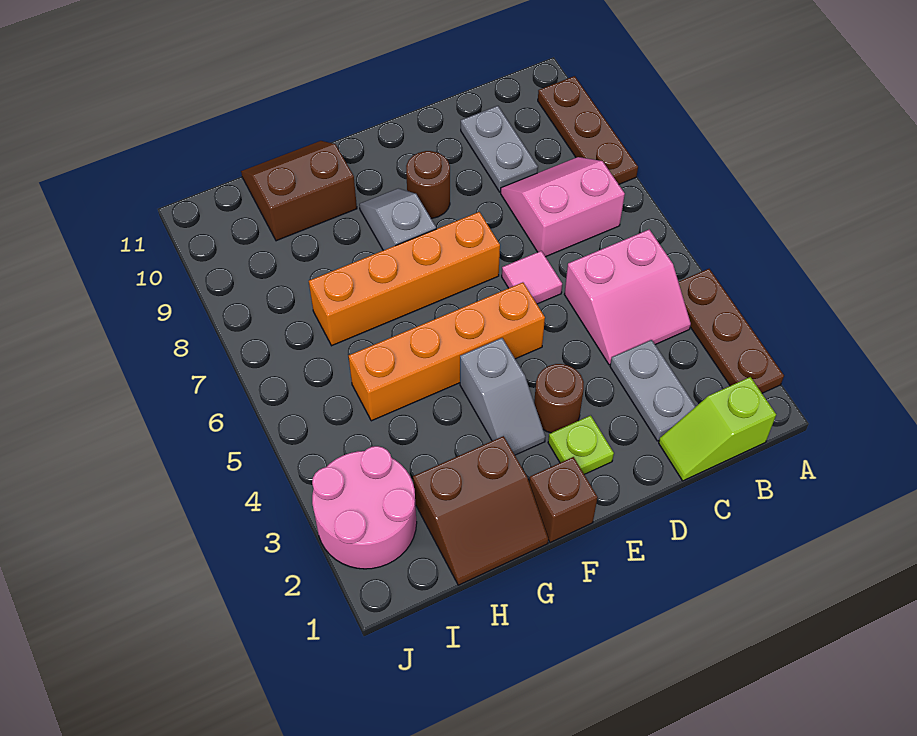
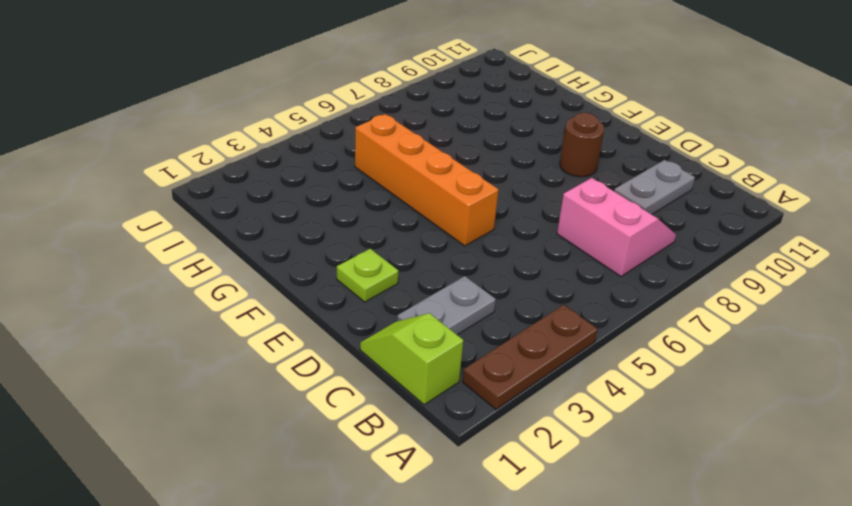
none -> brown plate A8:A10 level 1
none -> pink slope B4:C5 level 1 top 5
none -> pink tile D6 level 1

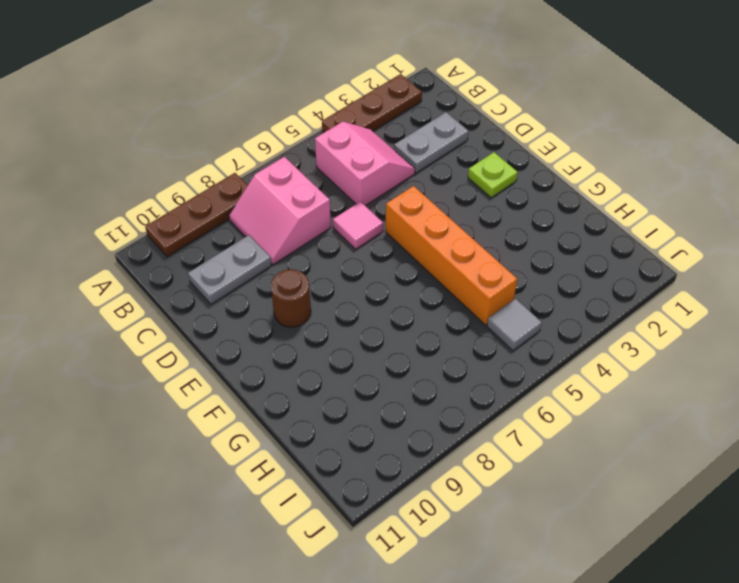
grey tile I5 level 1 -> none
none -> lime slope B1:C1 level 1 top B
none -> brown round brick E3 level 1
none -> orange brick E7:H7 level 1

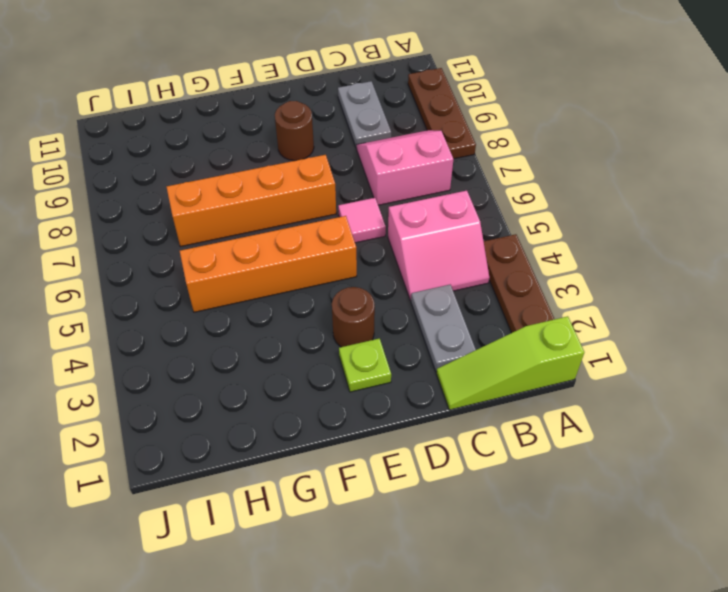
lime slope A1:C1 level 1 top A -> lime slope B1:C1 level 1 top B
none -> brown brick F1 level 1
none -> grey slope F3:F4 level 1 top 4
none -> grey slope F8:F9 level 1 top 8

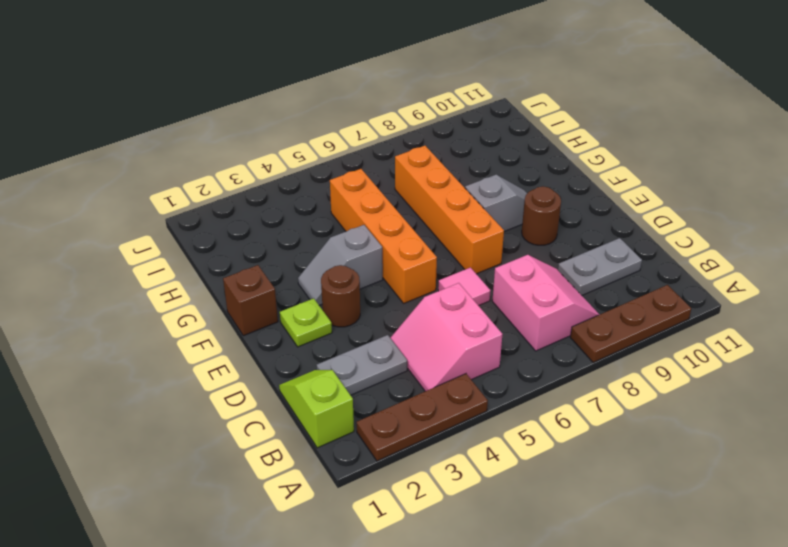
none -> brown slope G1:H2 level 1 top 2
none -> brown slope G10:H11 level 1 top 10
none -> pink round brick I2:J3 level 1

